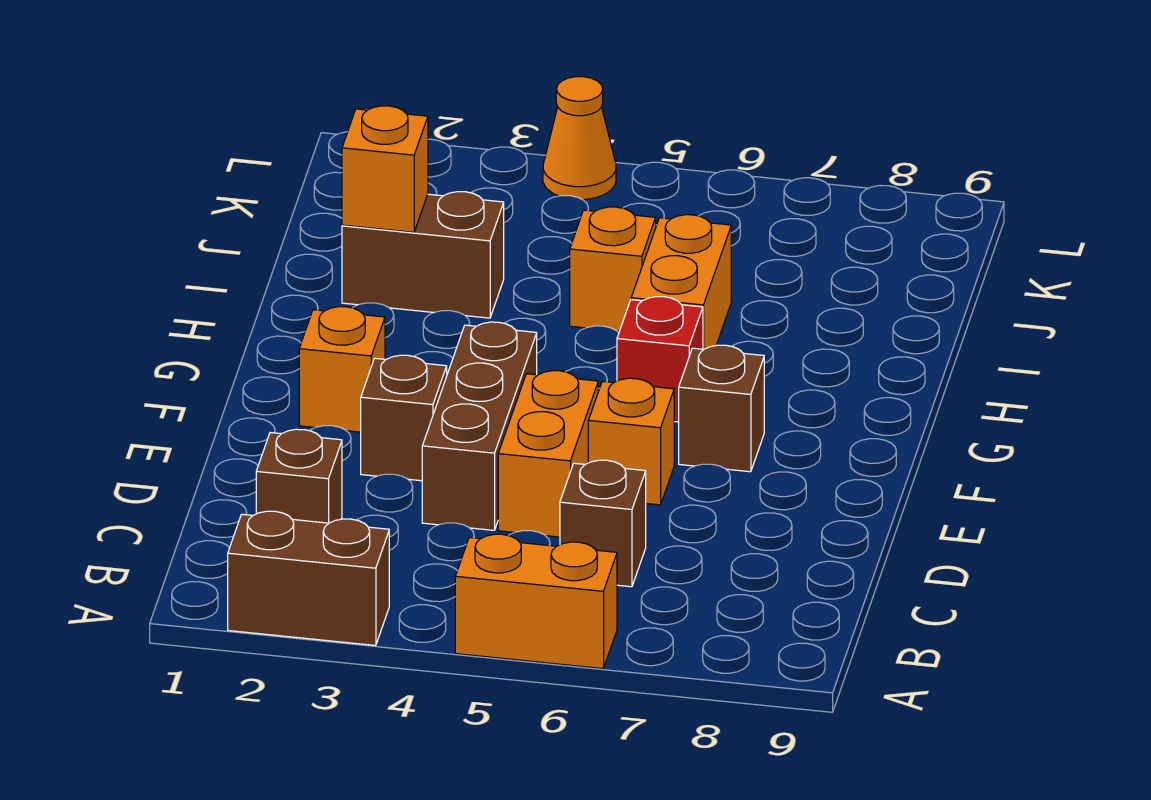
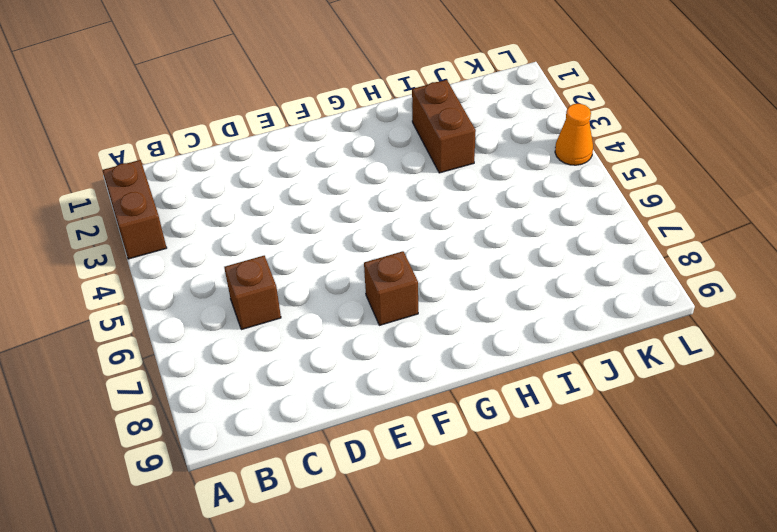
none -> orange brick A5:A6 level 1
none -> brown brick C2 level 1
none -> brown brick D4:F4 level 1

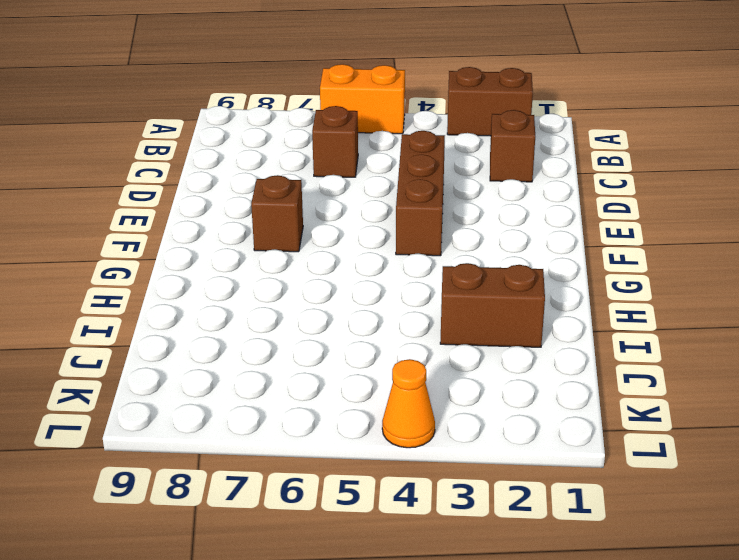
none -> orange brick D5:E5 level 1
none -> brown brick E3 level 1
none -> orange brick E6 level 1

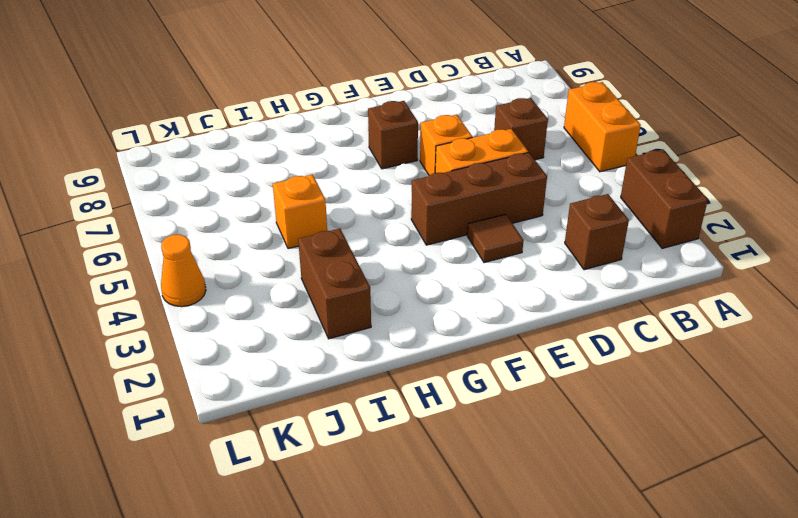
brown tile E3 level 1 -> brown brick E3 level 1
none -> orange brick F2 level 1
none -> red brick G6 level 1
none -> orange brick H6:I6 level 1

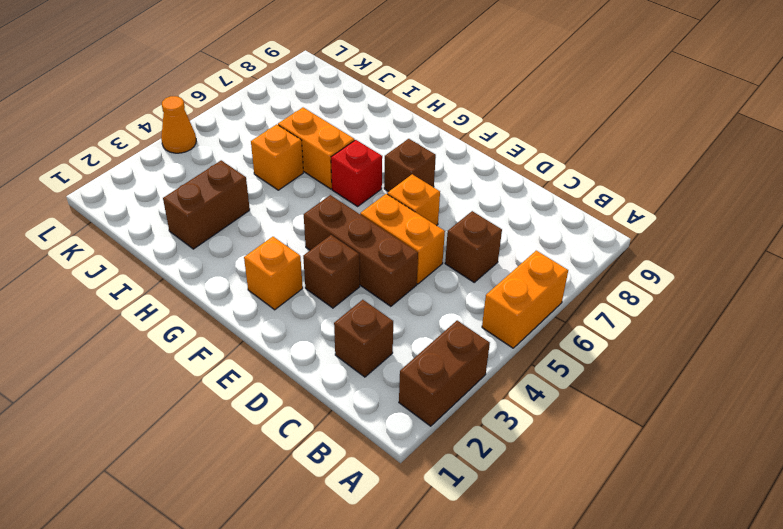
none -> orange brick I2 level 2

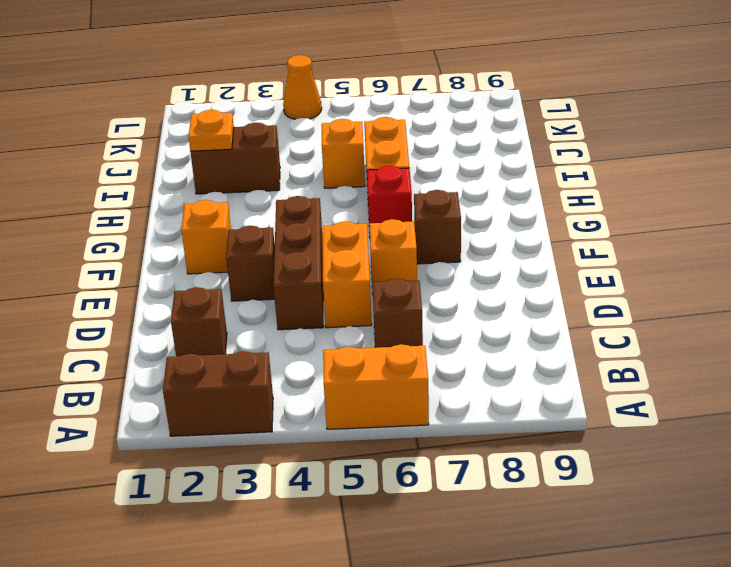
orange plate I2 level 2 -> orange brick I2 level 2

